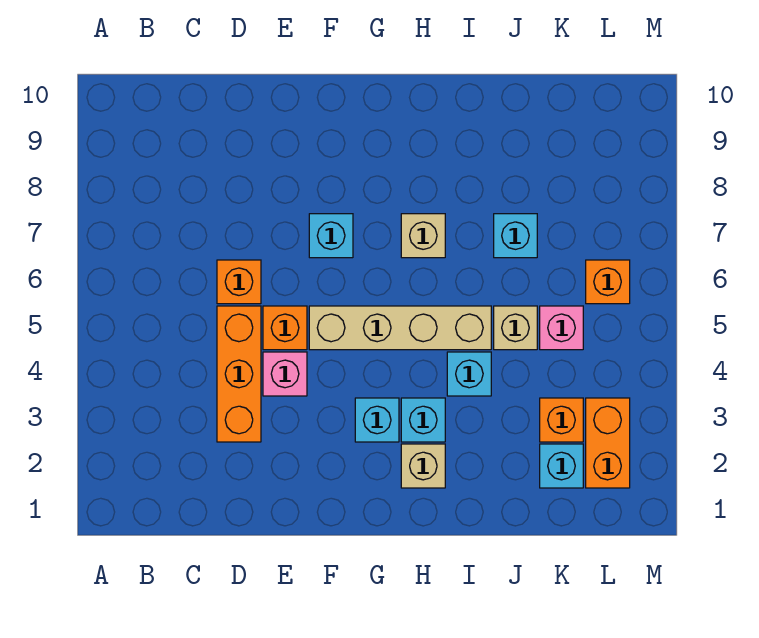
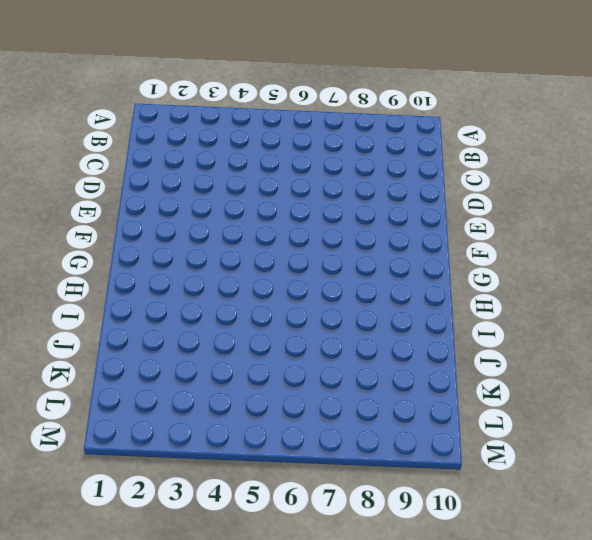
none -> orange brick D3:D5 level 1
none -> orange brick D6 level 1
none -> pink brick E4 level 1

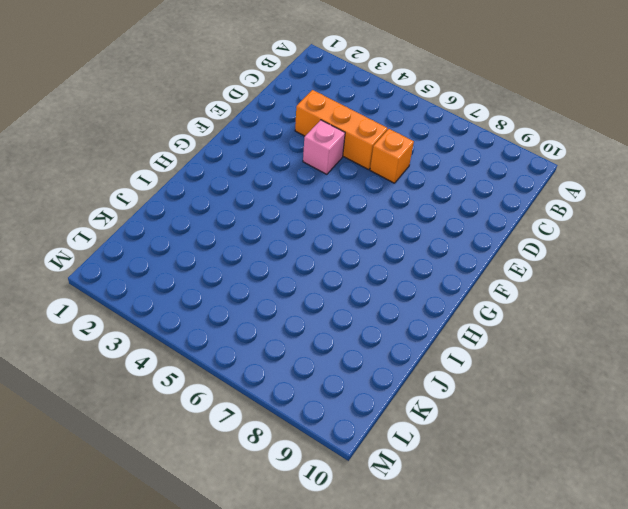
none -> orange brick E5 level 1
none -> tan brick F5:I5 level 1
none -> cyan brick F7 level 1

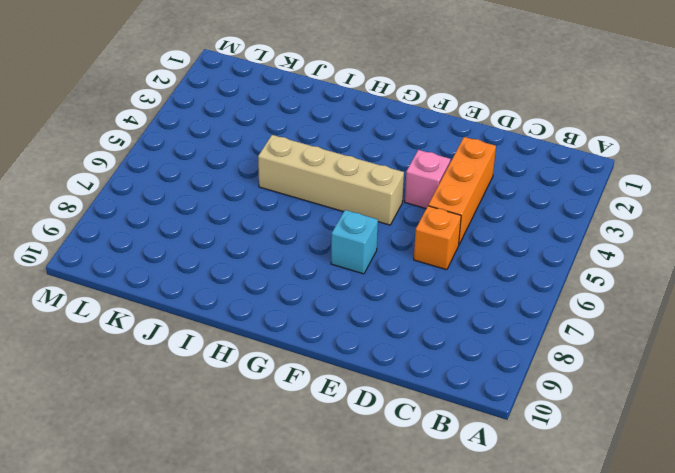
none -> orange brick E5 level 1
none -> cyan brick G3 level 1
none -> tan brick H2 level 1

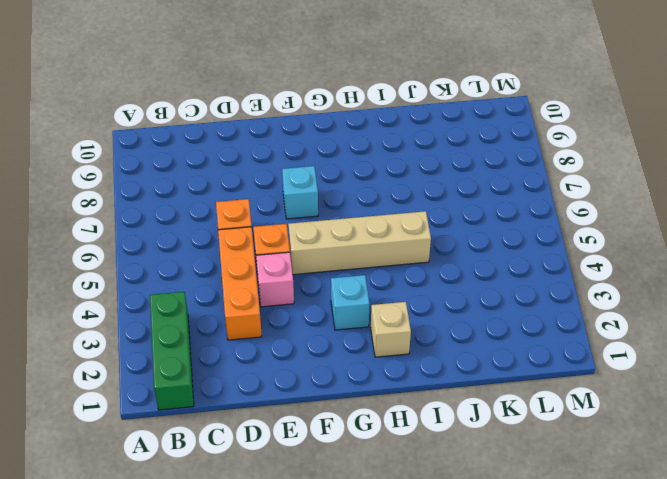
green brick B1:B3 level 1 -> none
none -> cyan brick H3 level 1
none -> tan brick H7 level 1
none -> cyan brick I4 level 1

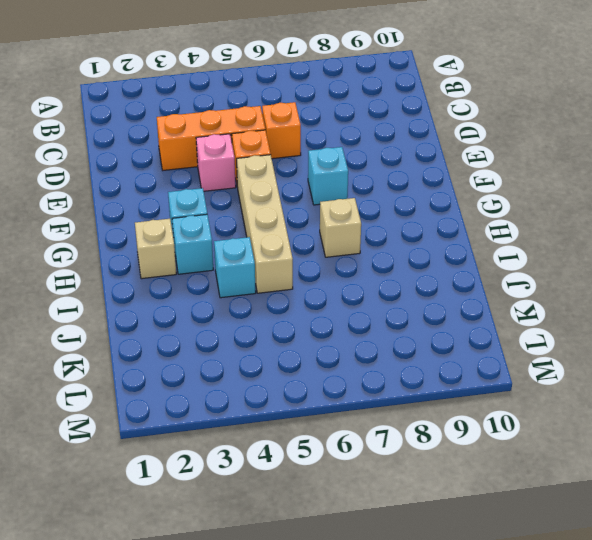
none -> tan brick J5 level 1
none -> cyan brick J7 level 1
none -> cyan brick K2 level 1

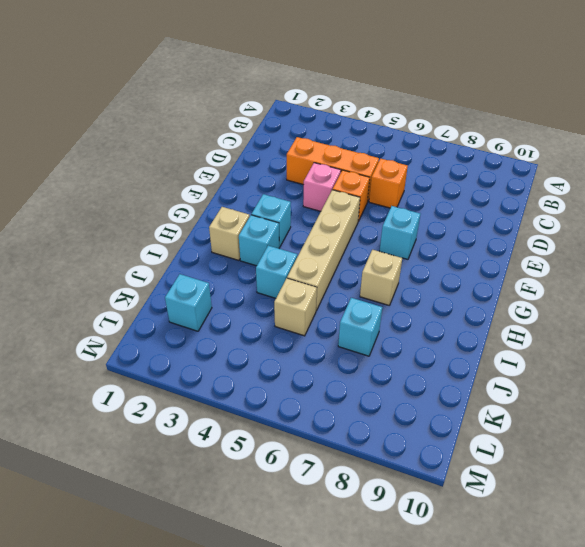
none -> orange brick K3 level 1
none -> pink brick K5 level 1
none -> orange brick L2:L3 level 1

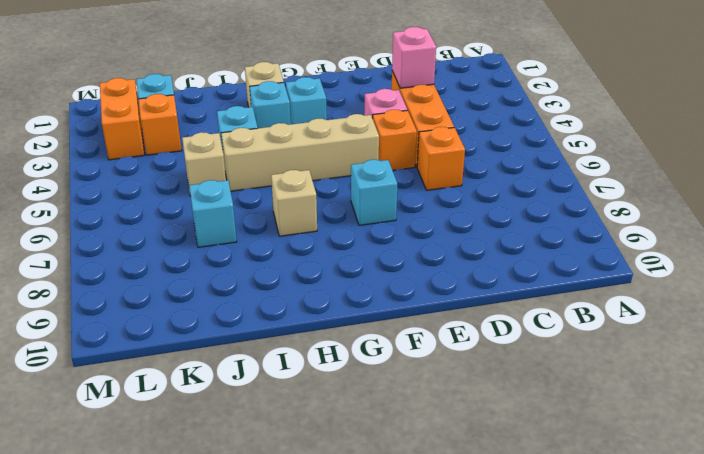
pink brick D3 level 2 -> pink brick K5 level 1
none -> orange brick L6 level 1

